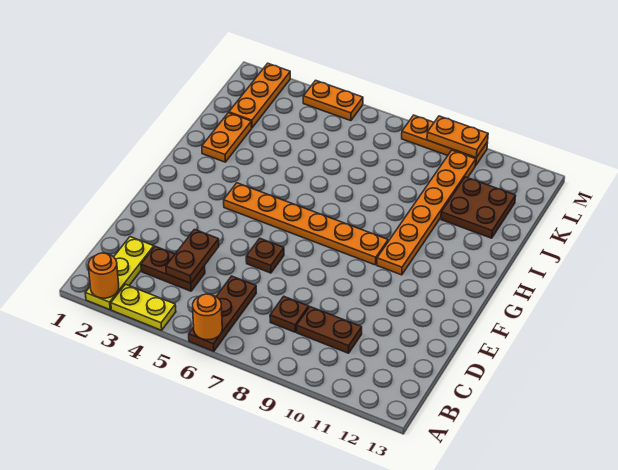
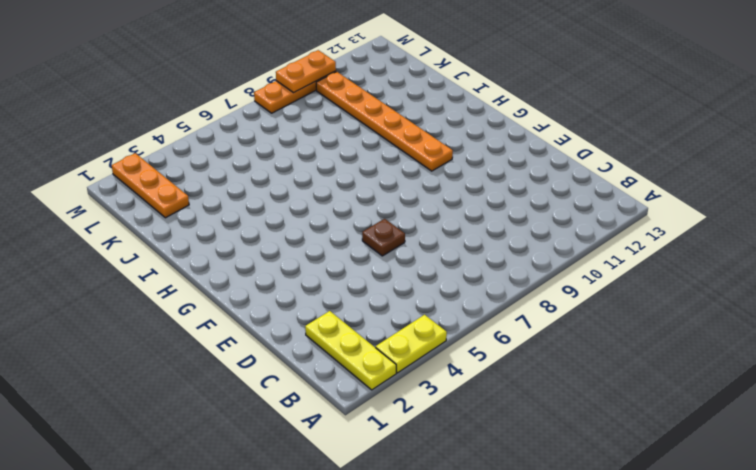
none -> brown plate A6:C6 level 1
none -> brown plate C3:C4 level 1
none -> brown plate C8 level 1

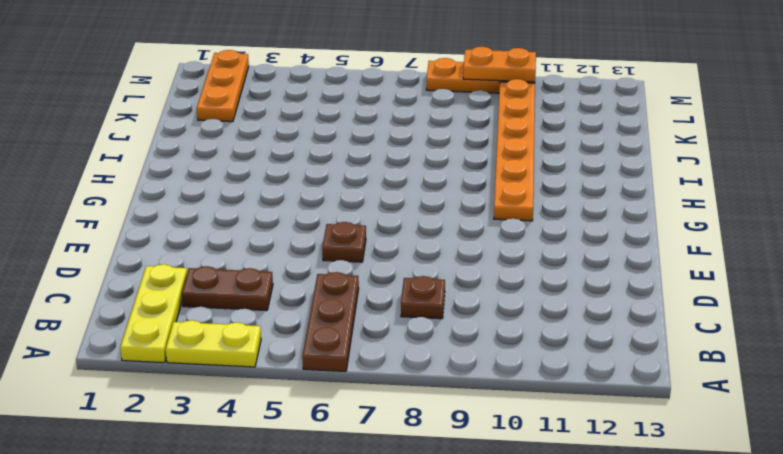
none -> brown plate C9:C10 level 1
none -> orange plate G4:G9 level 1
none -> orange plate I2:J2 level 1

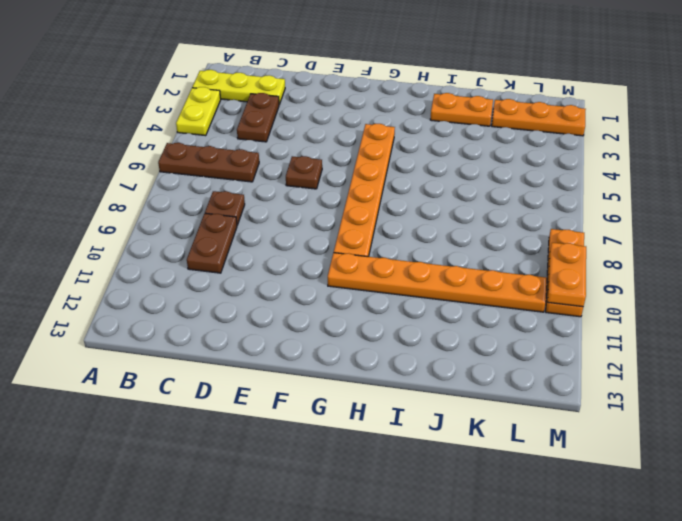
none -> brown plate J11:K12 level 1
none -> orange plate M4:M5 level 1
none -> orange round brick A2 level 2

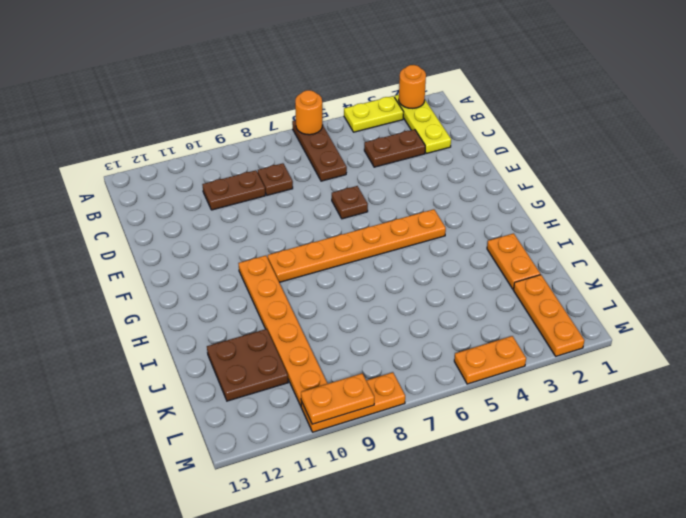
none -> brown plate C4:D4 level 2

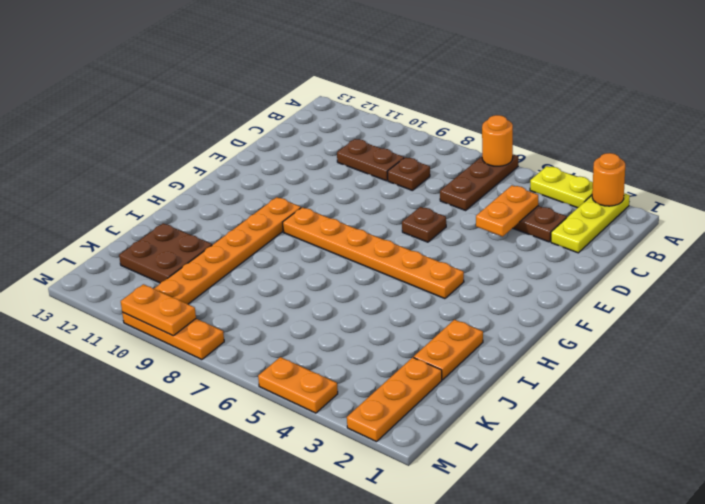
orange plate C4:D4 level 2 -> brown plate C4:D4 level 2

